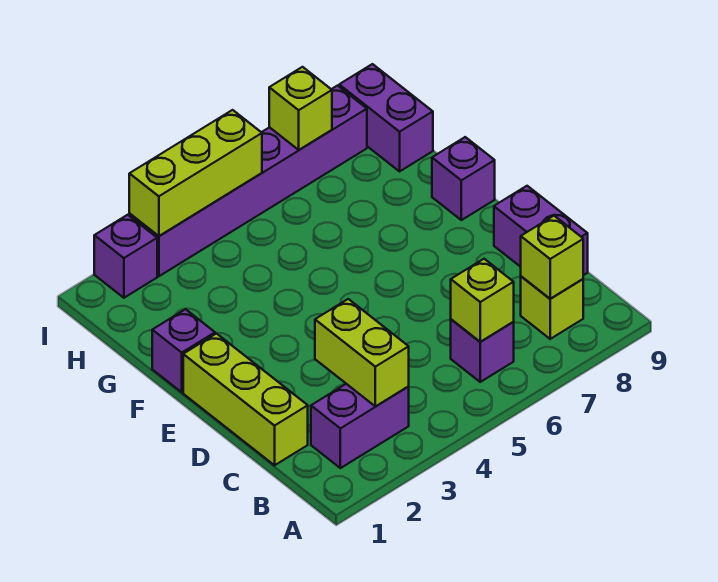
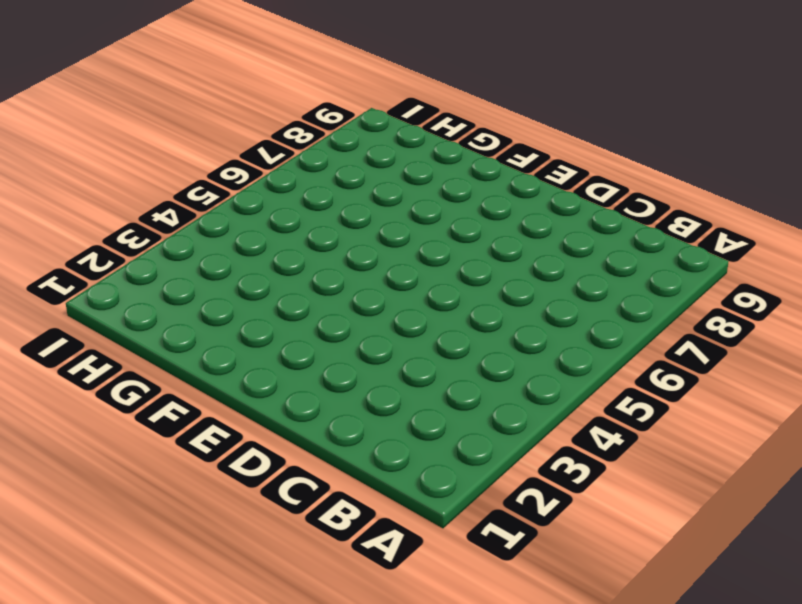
none -> purple brick B2:B3 level 1
none -> purple brick B6 level 1
none -> lime brick B8 level 1

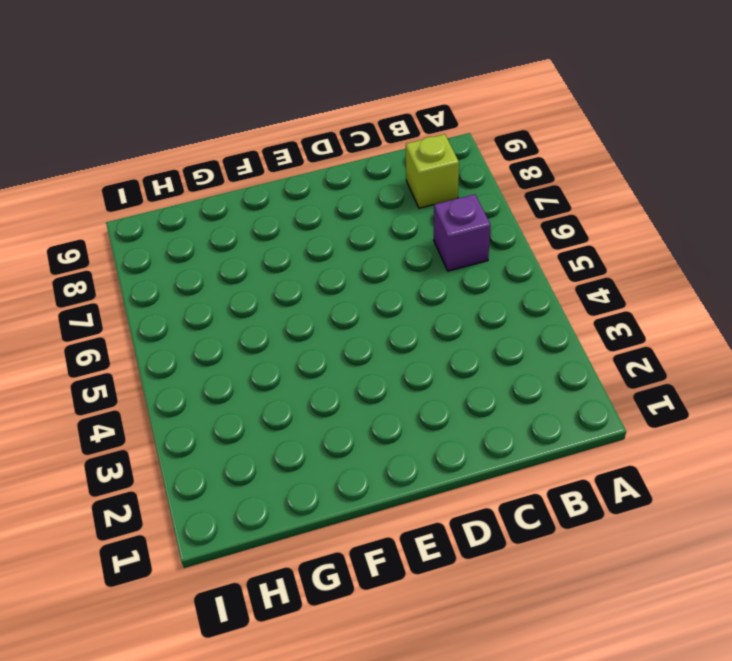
none -> purple brick B2:B3 level 1
none -> lime brick C1:E1 level 1
none -> purple brick C9:D9 level 1

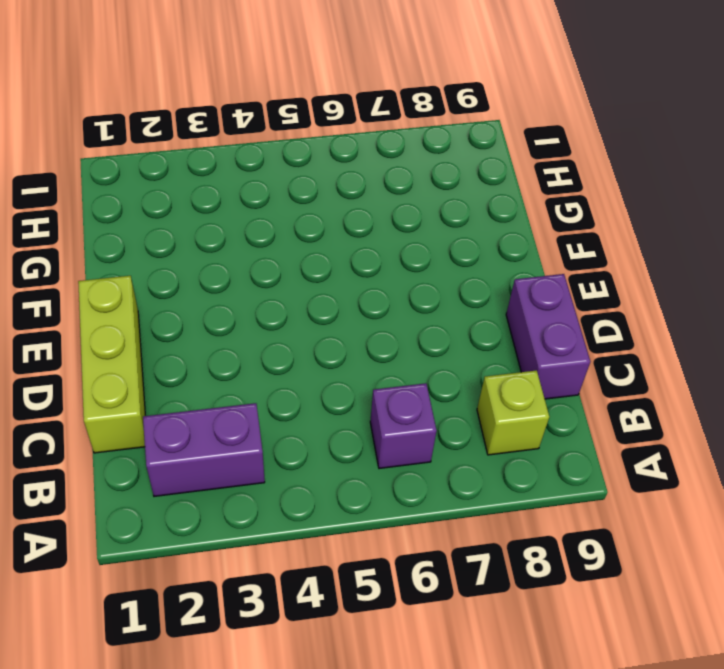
none -> purple brick F1 level 1
none -> purple brick F9 level 1
none -> purple brick H9:I9 level 1

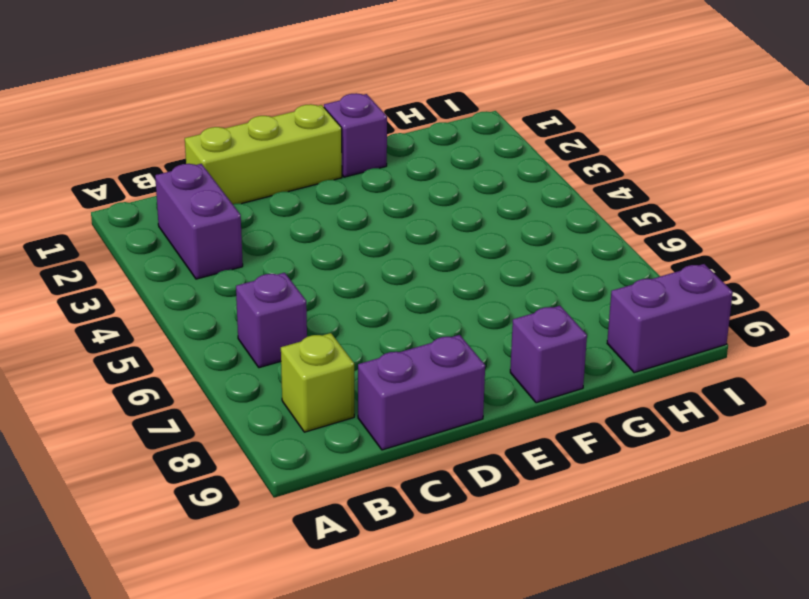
none -> purple brick I2 level 1
none -> purple brick I3:I8 level 1
none -> lime brick B3:C3 level 2

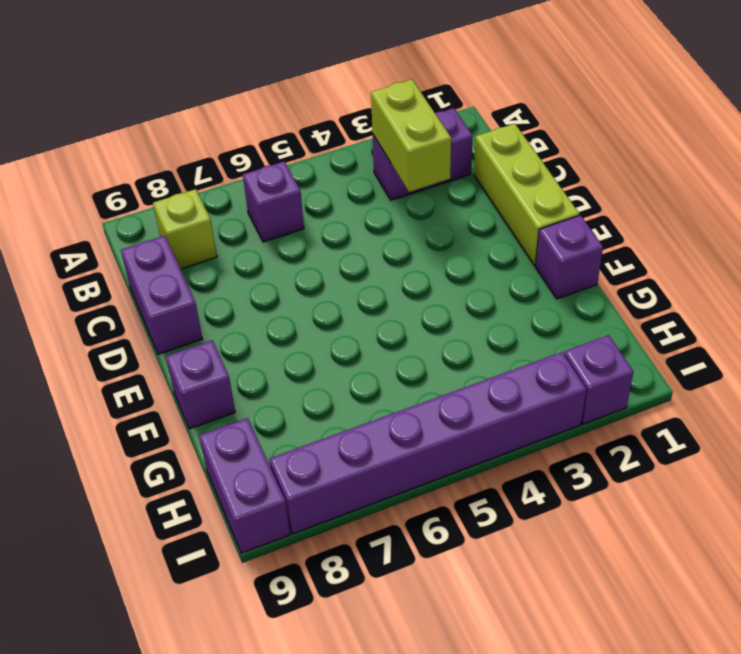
none -> lime brick B6 level 2
none -> lime brick B8 level 2
none -> lime brick I3:I5 level 2

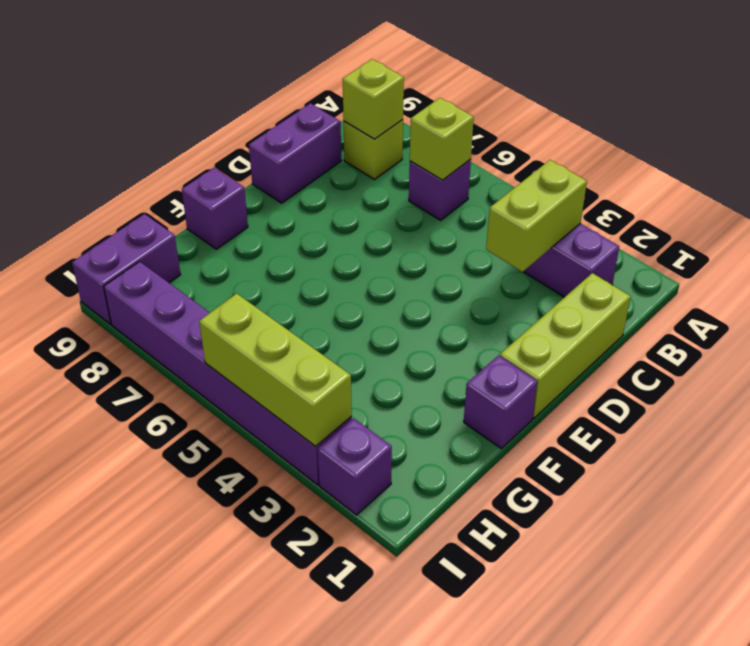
none -> lime brick I7 level 2

